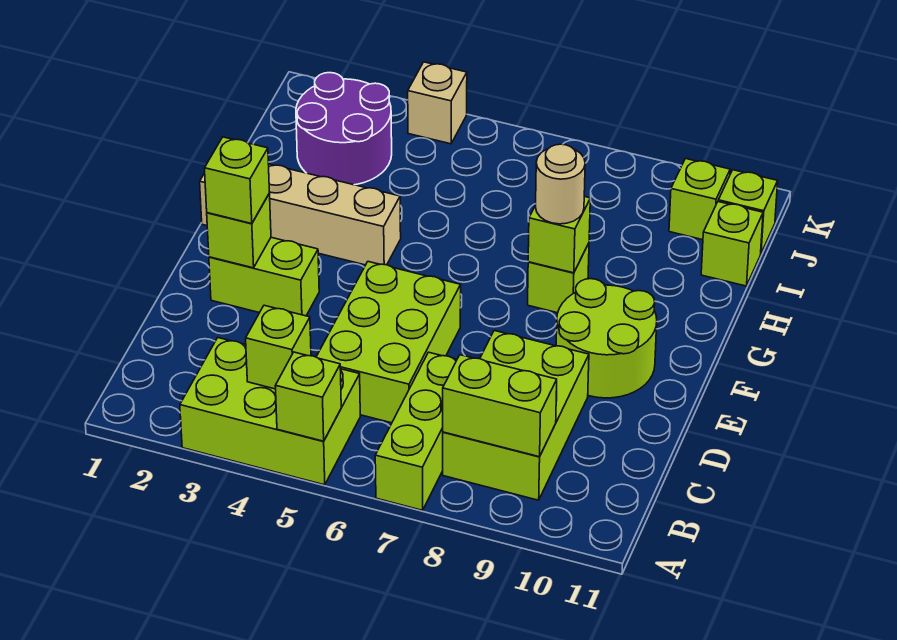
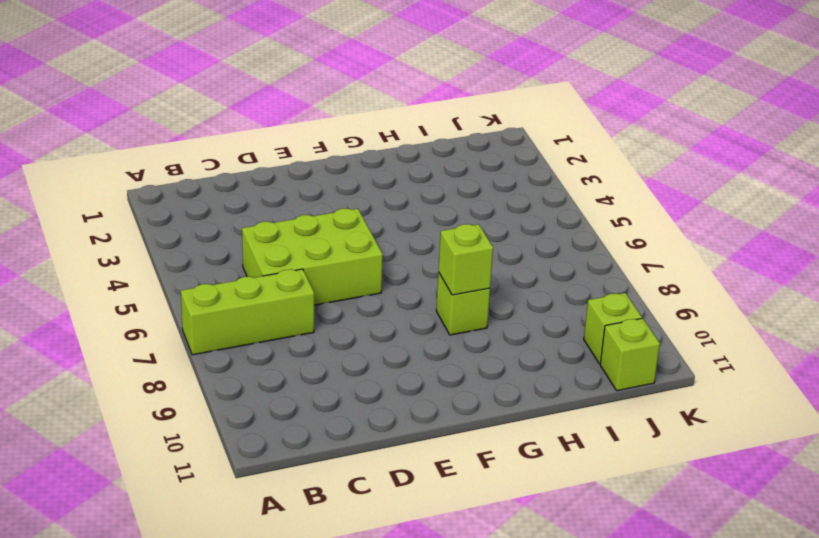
none -> lime brick A3:B5 level 1
none -> lime brick B8:D9 level 1
none -> lime brick E2:E3 level 1

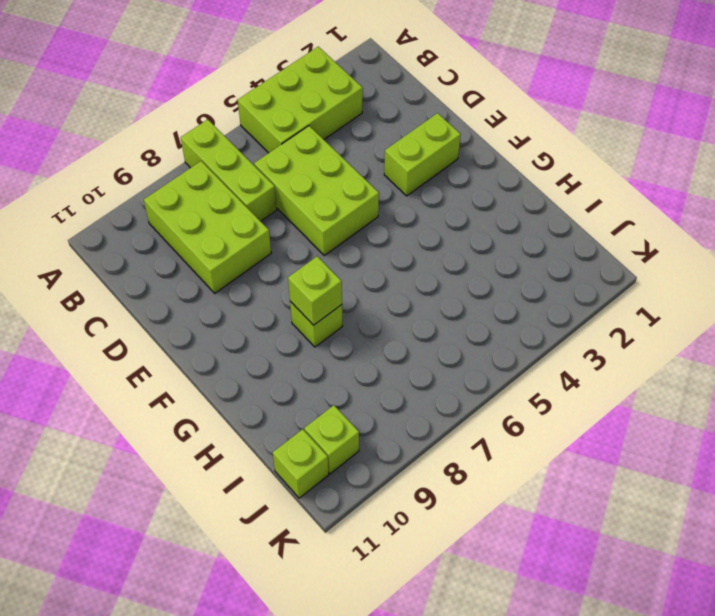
none -> lime round brick E9:F10 level 1
none -> tan brick G1:G4 level 1
none -> purple round brick I2:J3 level 1

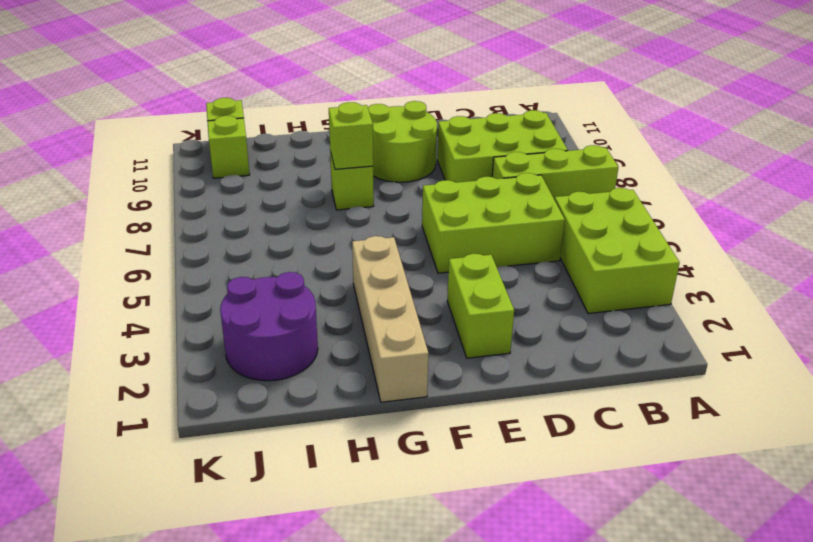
none -> lime brick I11 level 1
none -> tan brick K4 level 1
none -> lime brick A5 level 2

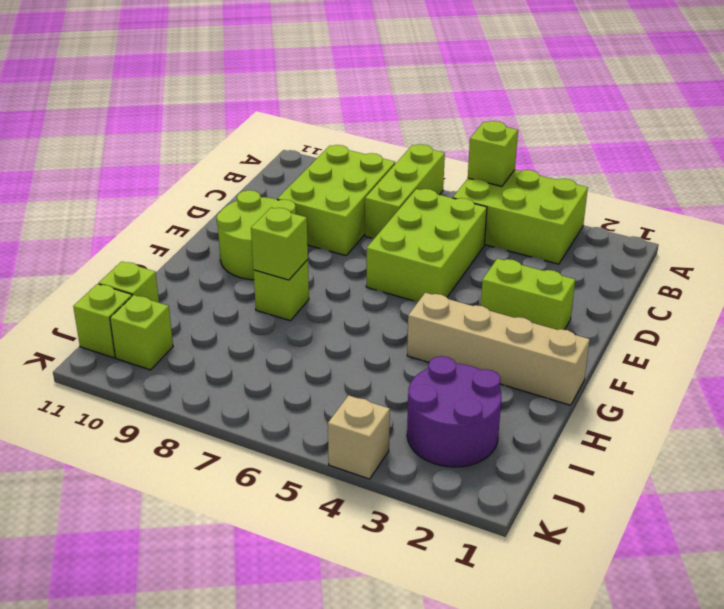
none -> lime brick B4 level 2
none -> lime brick B8:B9 level 2
none -> lime brick E2 level 2

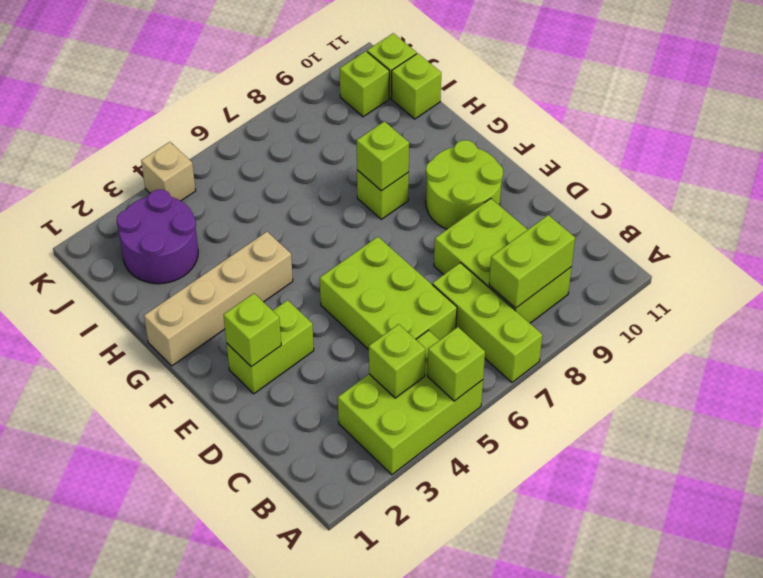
none -> lime brick E2 level 3
none -> tan round brick G8 level 3

